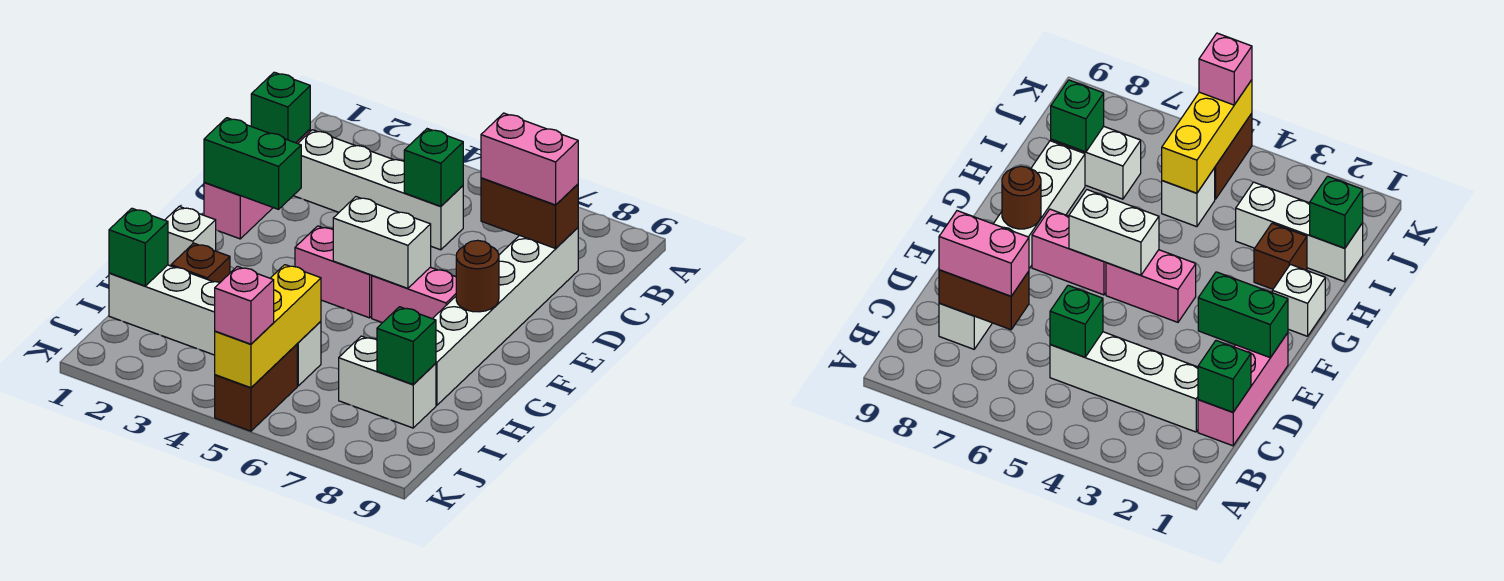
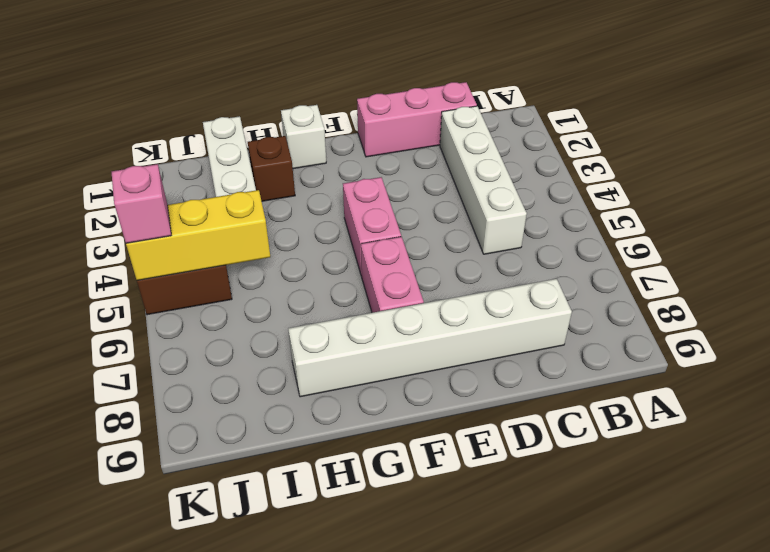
none -> white brick I5 level 1
none -> white brick I7:I8 level 1
none -> green brick C1 level 2

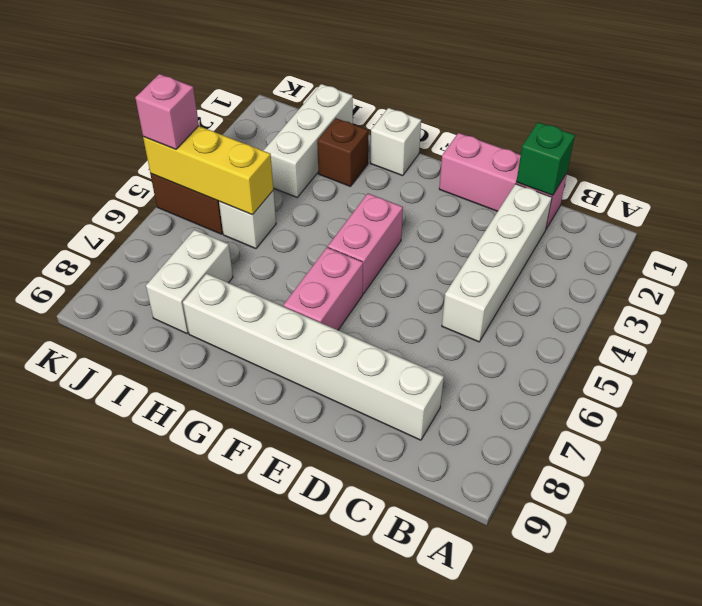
none -> green brick C5 level 2
none -> brown brick C7:C8 level 2
none -> green brick E1:E2 level 2

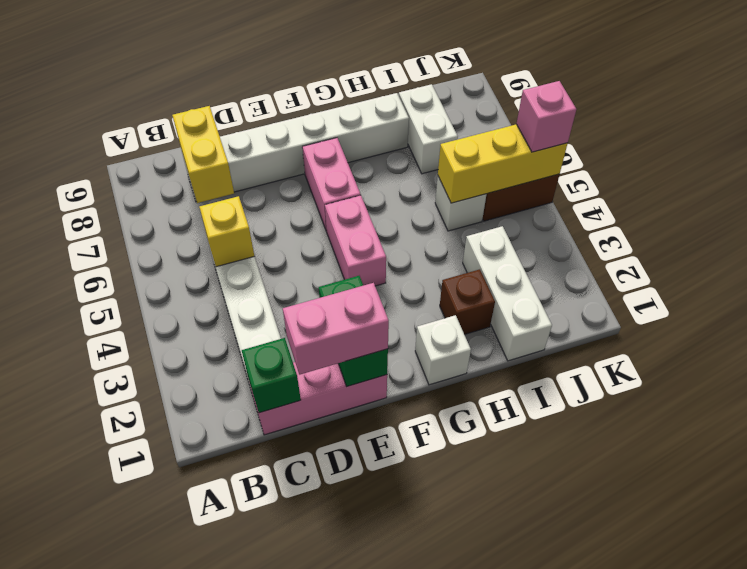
yellow brick C5 level 2 -> green brick C5 level 2
yellow brick C7:C8 level 2 -> brown brick C7:C8 level 2
pink brick D1:E1 level 3 -> pink brick C7:C8 level 3
none -> white brick F5:F6 level 2
none -> brown round brick F8 level 2
none -> green brick I1 level 2

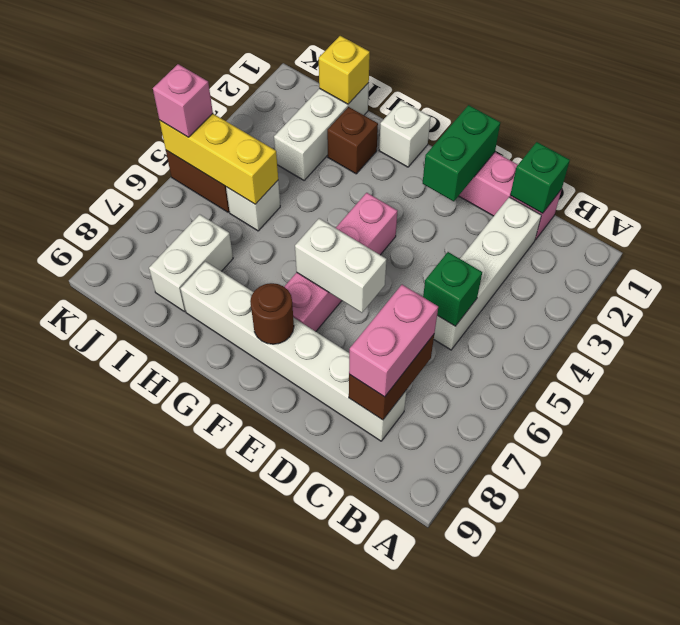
white brick E6:F6 level 2 -> white brick F5:F6 level 2
yellow brick I1 level 2 -> green brick I1 level 2
none -> green brick I8 level 2

